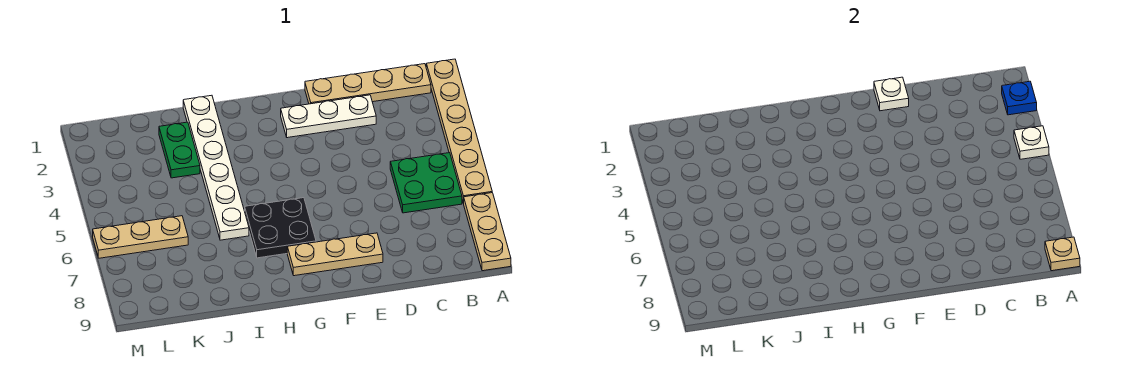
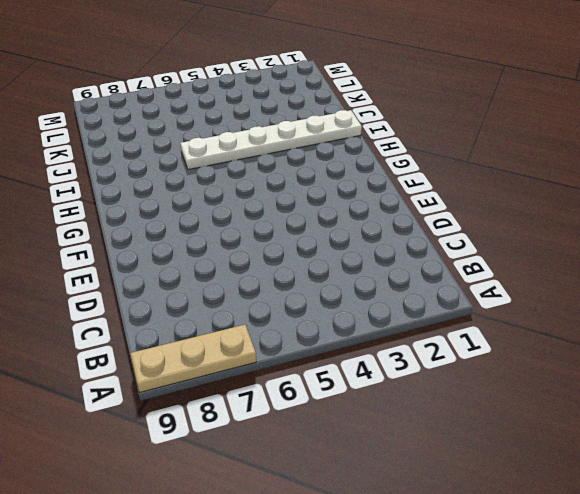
none -> tan plate A1:A6 level 1
none -> tan plate B1:E1 level 1
none -> green plate B5:C6 level 1

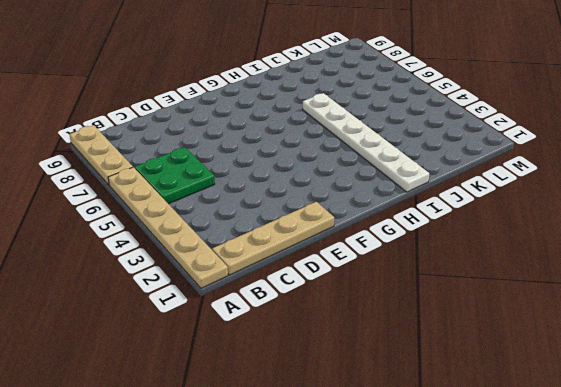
none -> white plate D2:F2 level 1
none -> tan plate E8:G8 level 1
none -> black plate G6:H7 level 1

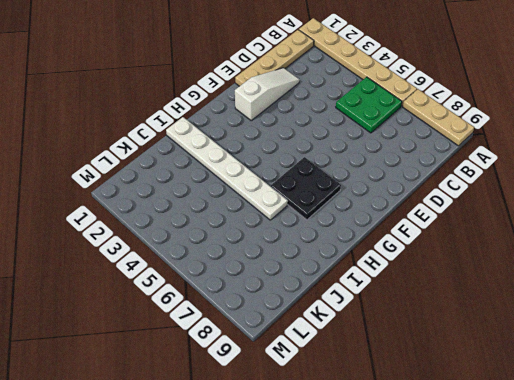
white slope D2:F2 level 1 top F -> white plate D2:F2 level 1
none -> tan plate E8:G8 level 1
none -> green plate J2:J3 level 1
none -> tan plate K6:M6 level 1

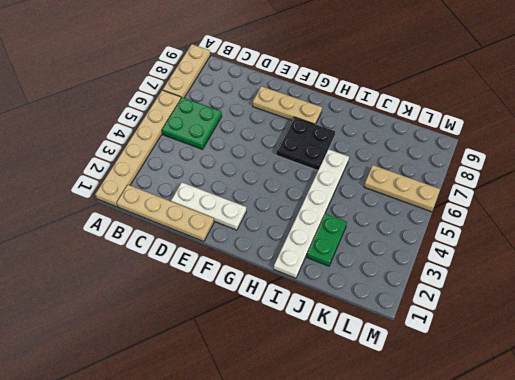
none -> blue plate A2 level 2
none -> white plate A4 level 2
none -> tan plate A9 level 2

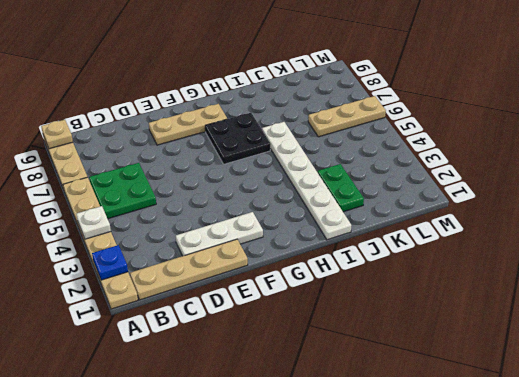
none -> white plate E1 level 2

